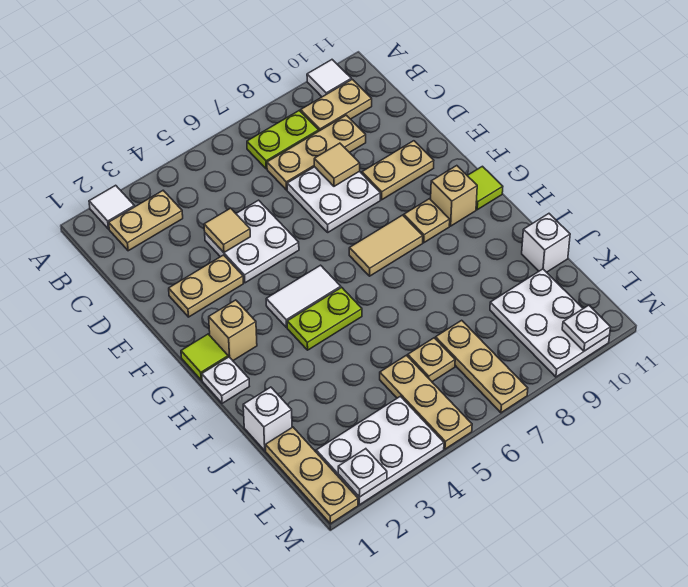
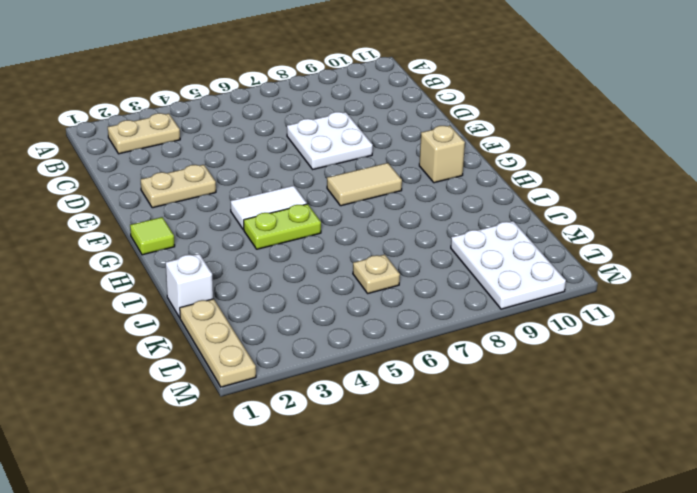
none -> white tile A2 level 1
none -> white tile A10 level 1
none -> lime plate B7:B8 level 1
none -> tan plate B9:B10 level 1

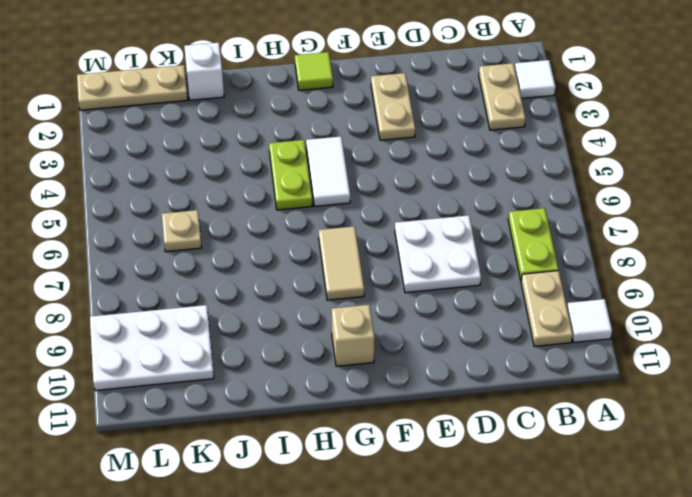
none -> tan plate C7:C9 level 1
none -> white plate D4:E5 level 1
none -> tan plate E9:E10 level 1
none -> tan brick G2 level 1

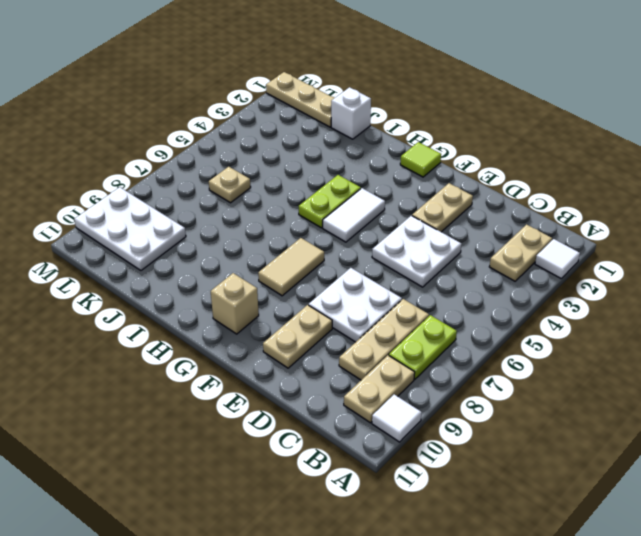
none -> tan brick G2 level 1
none -> tan plate G9 level 1
none -> lime tile G11 level 1
none -> white plate H1 level 1

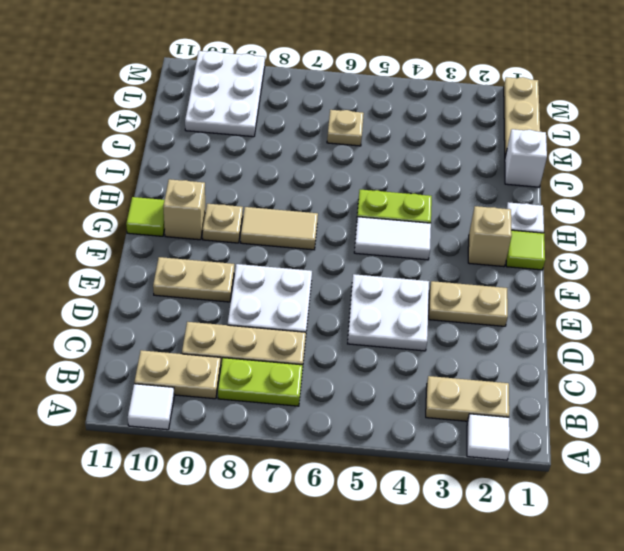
none -> white brick J11 level 1
none -> tan plate K5:M5 level 1
none -> tan plate K7:M7 level 1
none -> white plate L2:M4 level 1

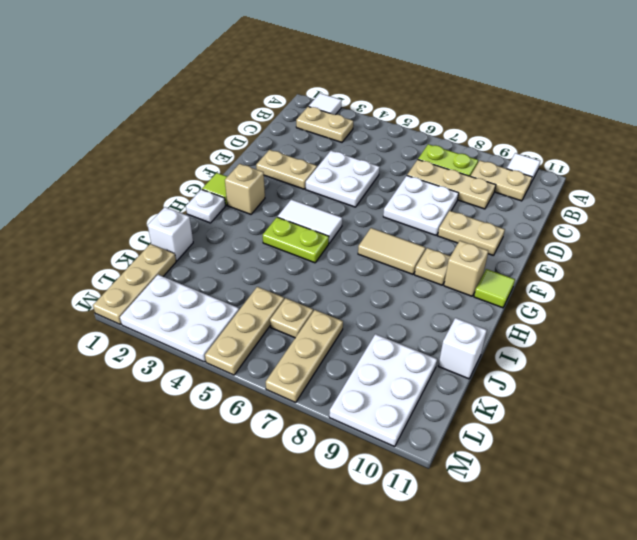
none -> tan tile D4 level 2
none -> tan tile D8 level 2
none -> white plate M2 level 2
none -> white plate M10 level 2

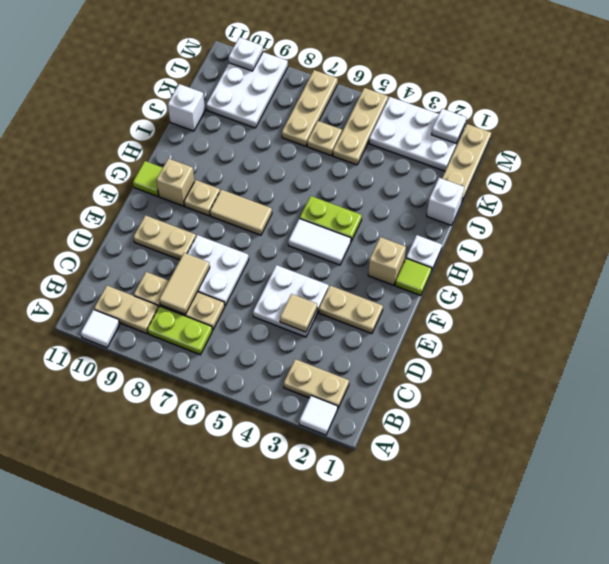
tan tile C8:D8 level 2 -> tan tile D8 level 2

